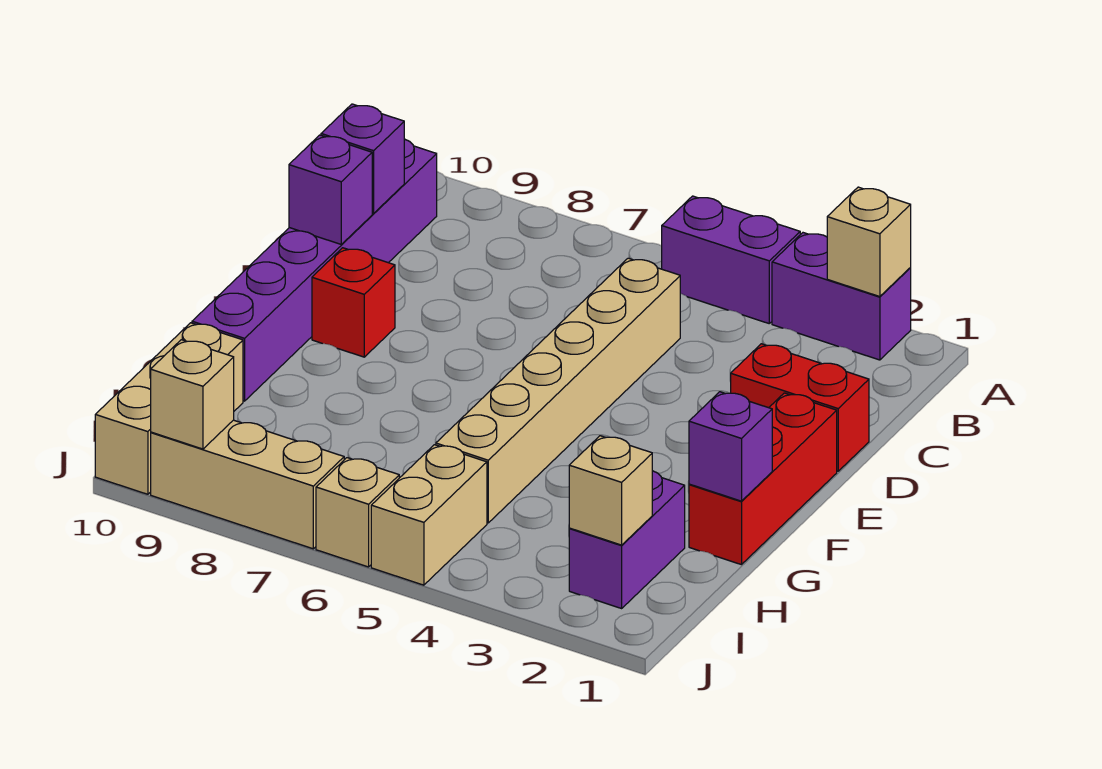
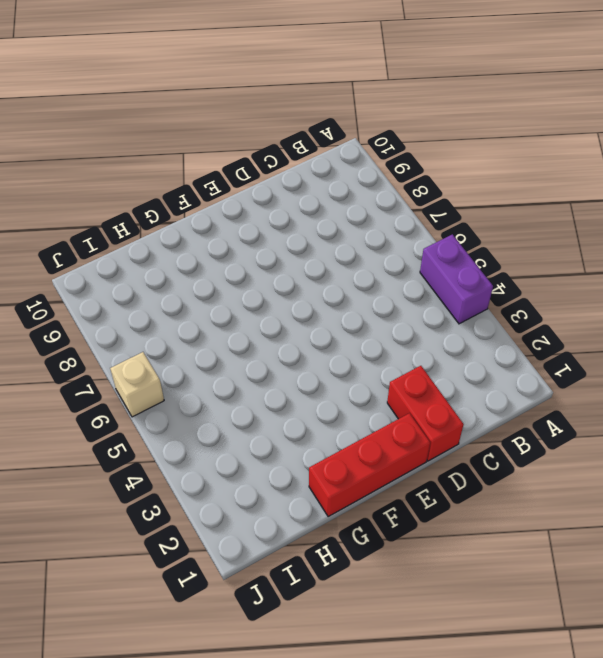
none -> purple brick A2:A3 level 1
none -> purple brick B10:G10 level 1
none -> tan brick C5:H5 level 1

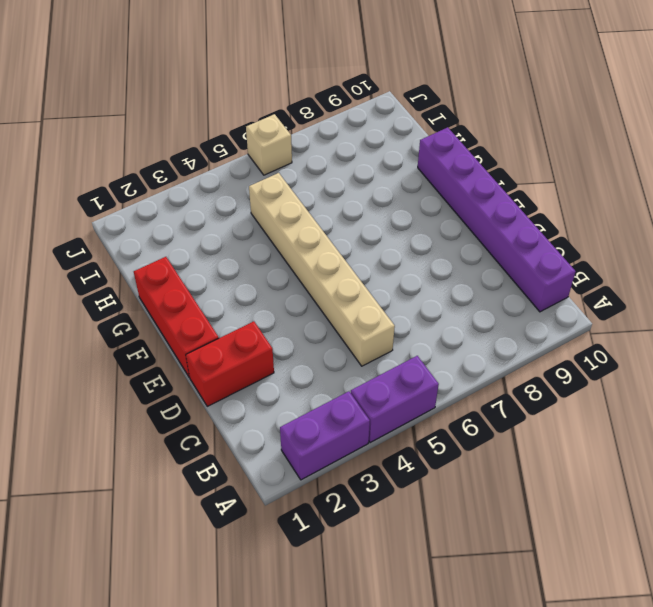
none -> red brick E9 level 1
none -> purple brick H2:I2 level 1
none -> tan brick H10:J10 level 1

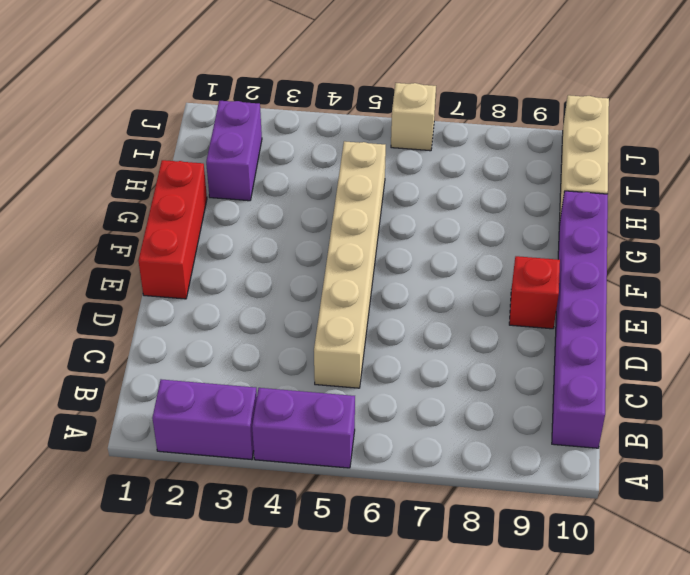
none -> red brick D1:D2 level 1
none -> tan brick I5:J5 level 1
none -> tan brick J7:J9 level 1

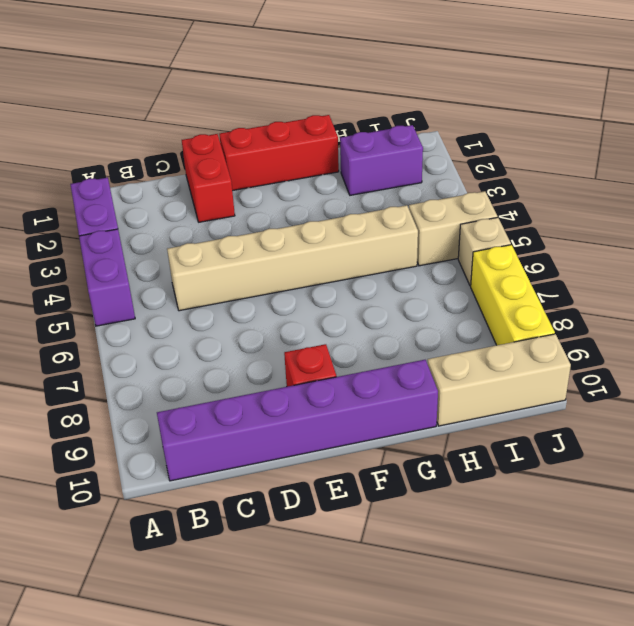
yellow brick J7:J9 level 1 -> tan brick J7:J9 level 1
none -> tan brick A2 level 2
none -> purple brick C10 level 2
none -> purple brick D10 level 2

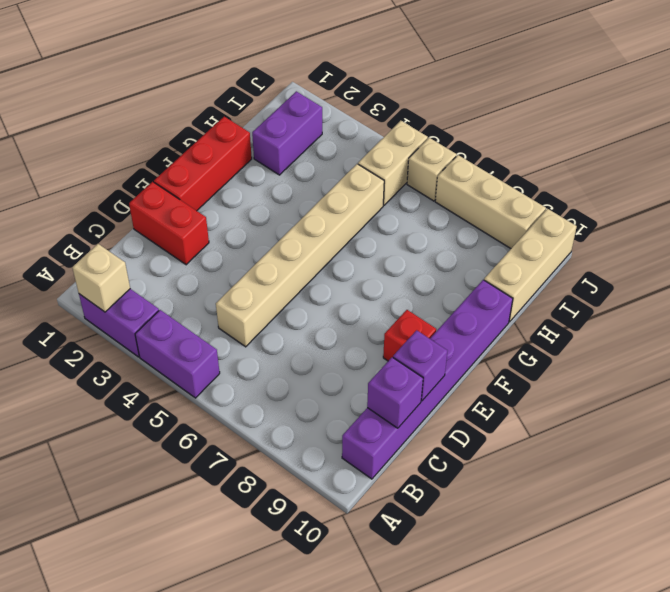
none -> purple brick G1 level 2
none -> tan brick I2 level 2
none -> tan brick J9 level 2

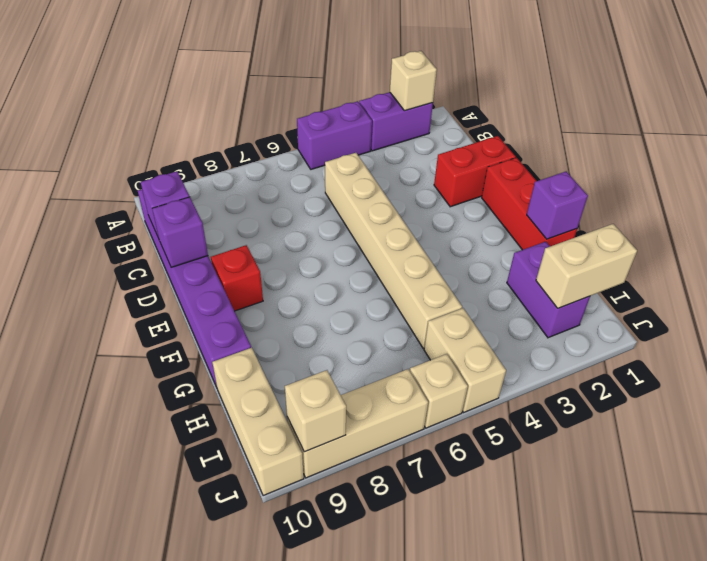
tan brick I1:I2 level 2 -> tan brick I2 level 2

